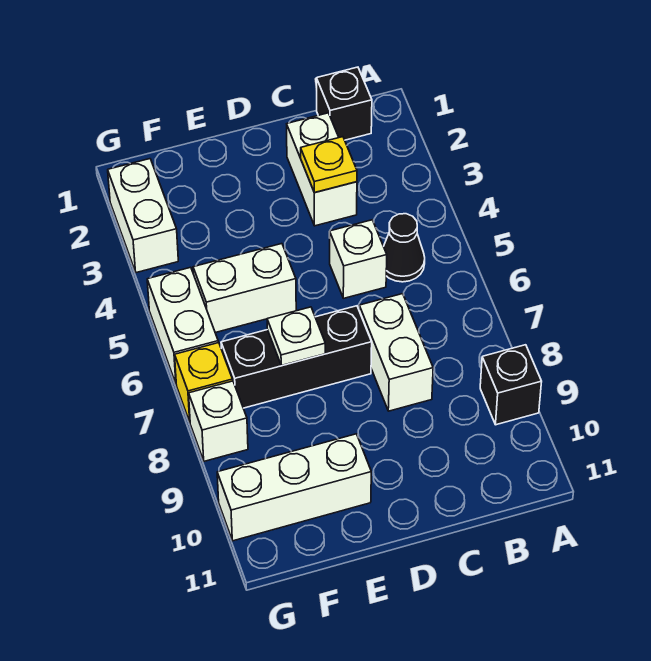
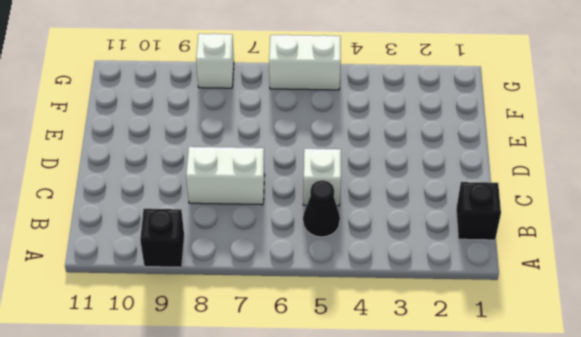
none -> white brick C2:C3 level 1
none -> black brick D7:F7 level 1
none -> white brick E5:F5 level 1

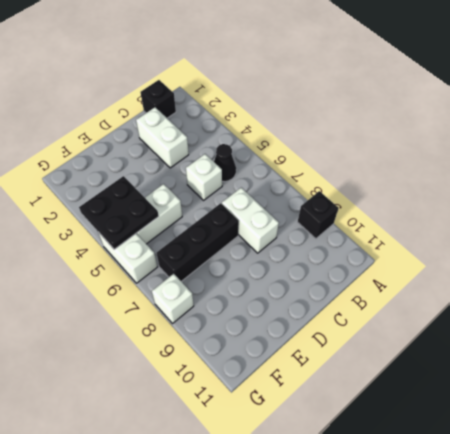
black plate F4:G5 level 2 -> none
none -> white brick E10:G10 level 1
none -> white brick G2:G3 level 1
none -> yellow brick G7 level 1

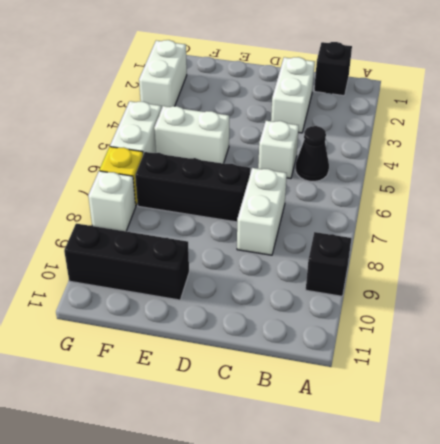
black brick E10:G10 level 1 -> white brick E10:G10 level 1
none -> yellow plate C3 level 2
none -> white plate E7 level 2

